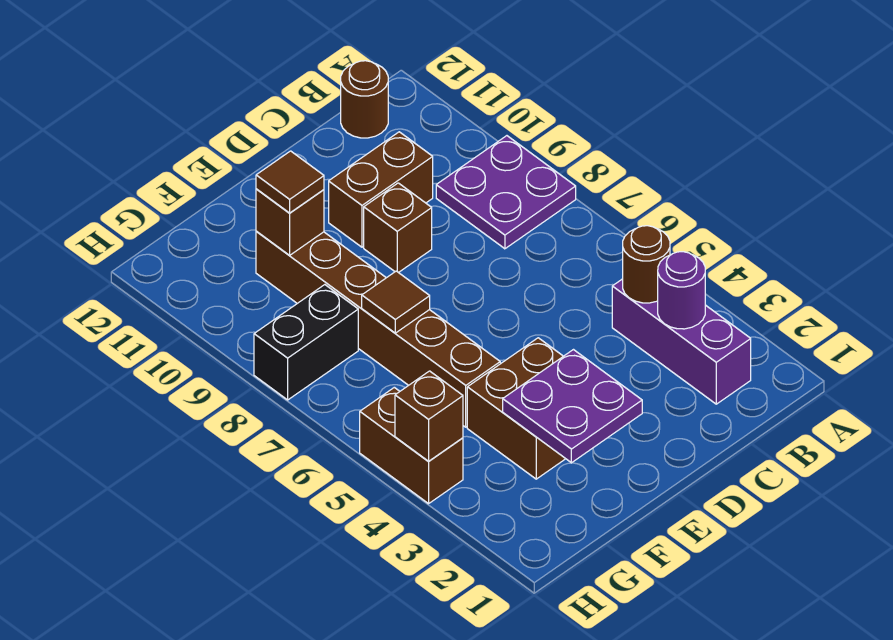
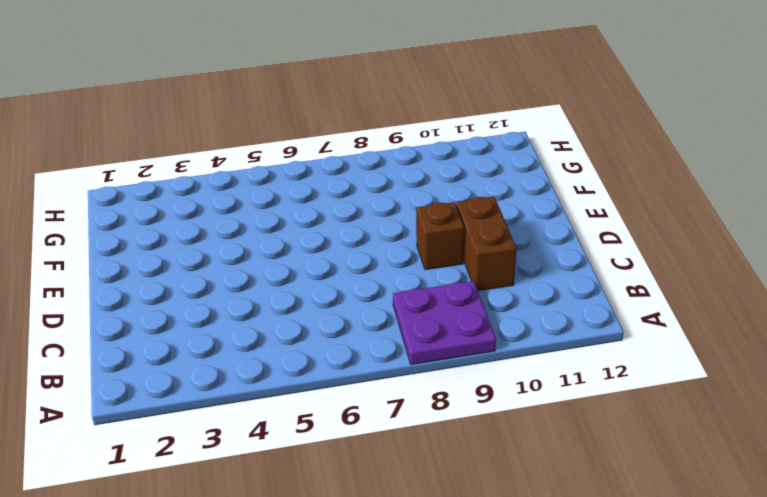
none -> purple brick B2:B4 level 1
none -> brown round brick B12 level 1
none -> brown brick E3:F4 level 1

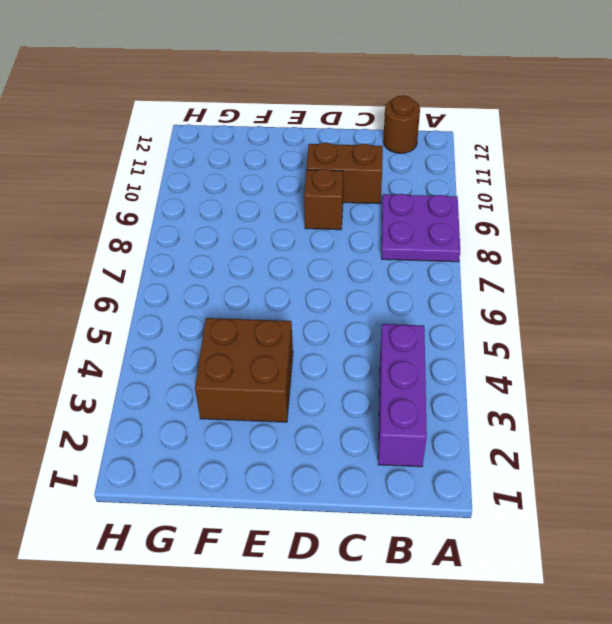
none -> brown brick F5:F10 level 1
none -> black brick G8:H8 level 1
none -> brown brick H4:H5 level 1

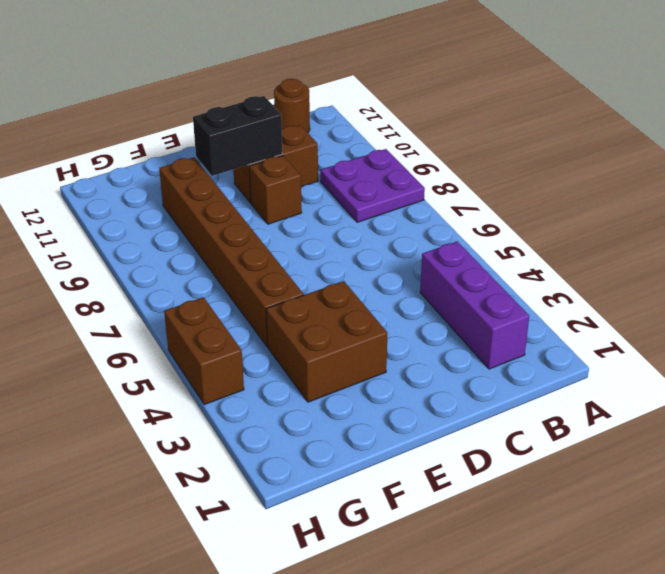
black brick D10:E10 level 2 -> black brick G8:H8 level 1
none -> purple round brick B3 level 2
none -> brown round brick B4 level 2
none -> purple plate E2:F3 level 2

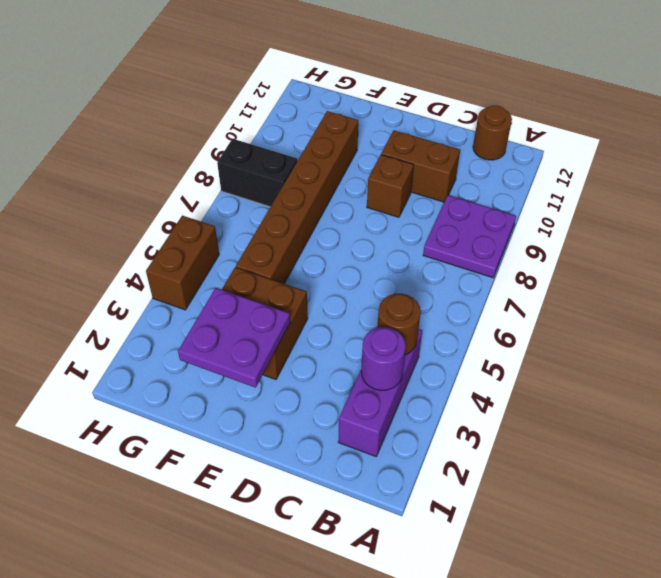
none -> brown tile F7 level 2
none -> brown brick F10 level 2
none -> brown brick H4 level 2

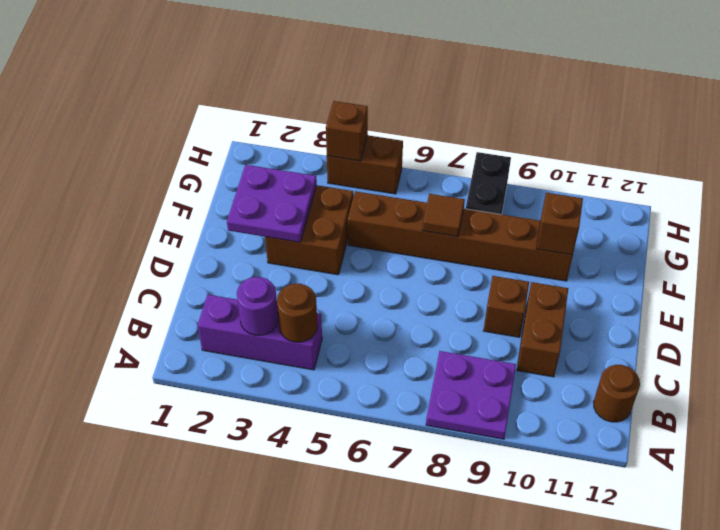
none -> brown tile F10 level 3

